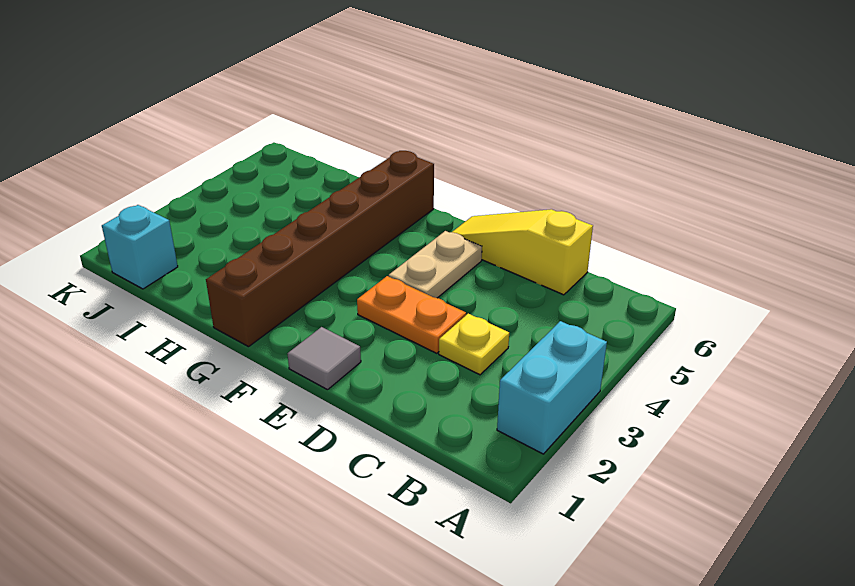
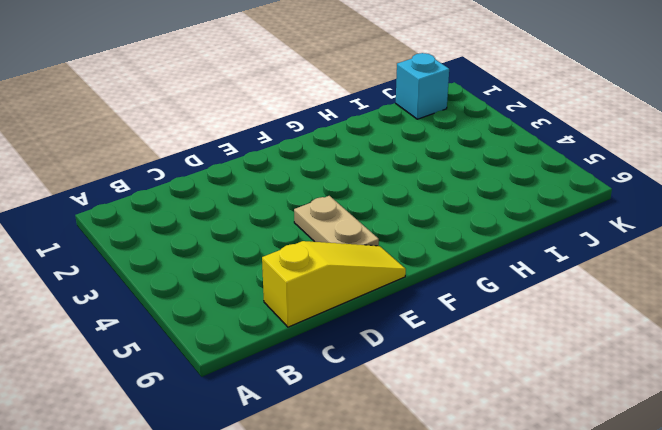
none -> cyan brick A2:A3 level 1
none -> yellow plate C3 level 1

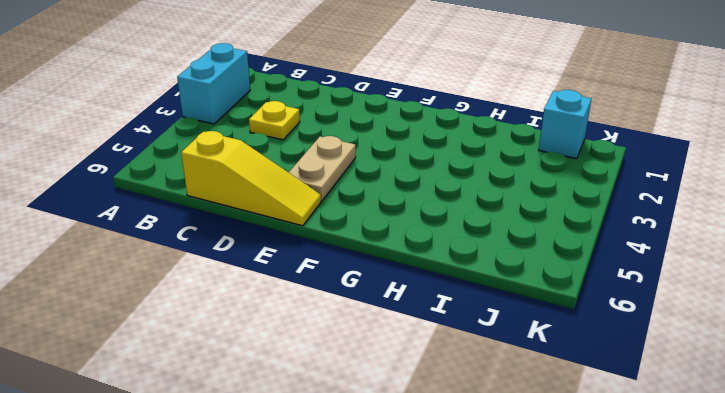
none -> orange plate D3:E3 level 1
none -> grey tile E1 level 1

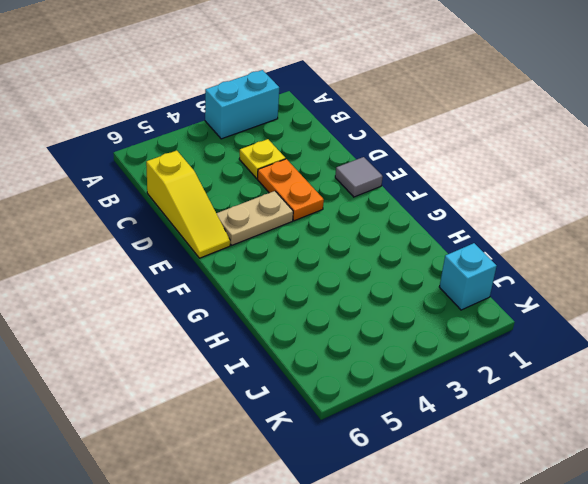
none -> brown brick G1:G6 level 1

